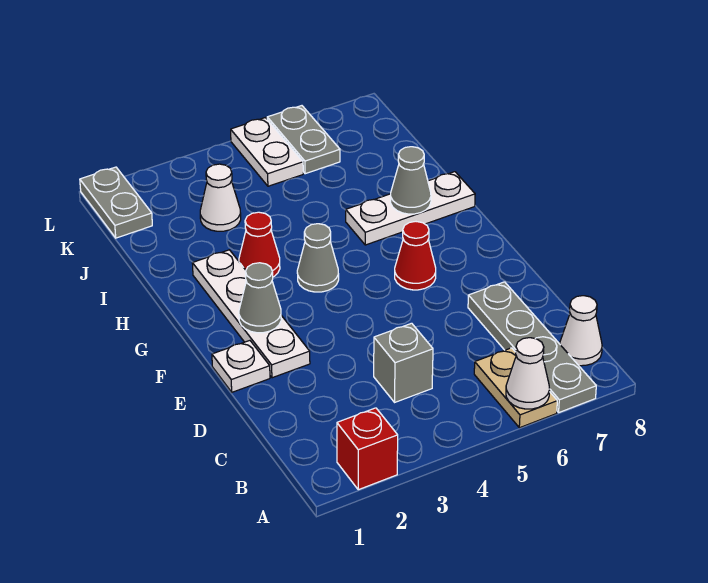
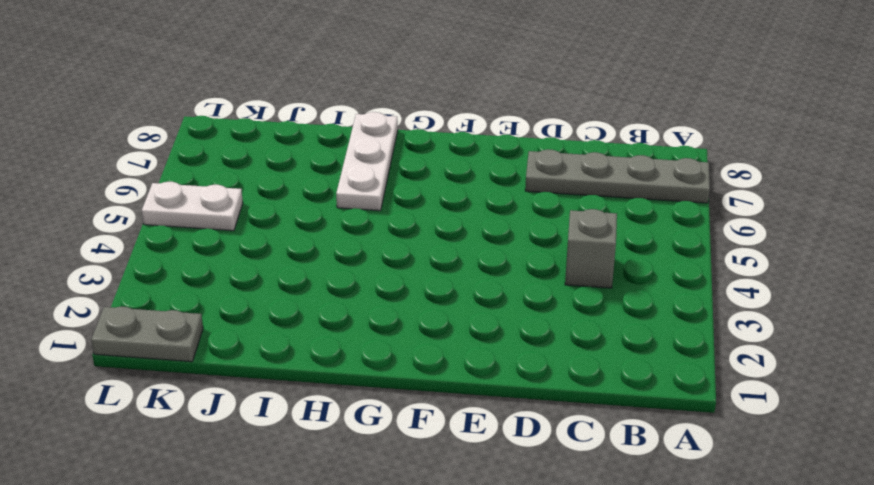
none -> red brick A2 level 1
none -> tan plate A6:B6 level 1
none -> white cone B8 level 1

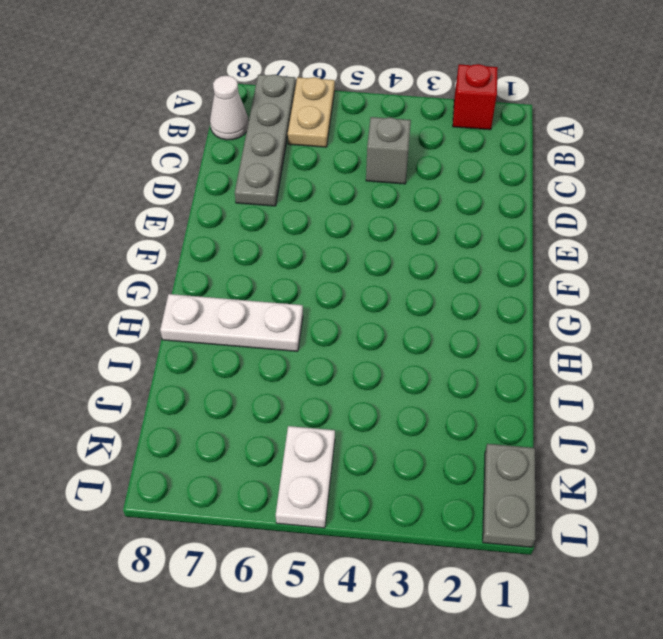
none -> white plate E1 level 1
none -> white plate E2:H2 level 1
none -> red cone F6 level 1

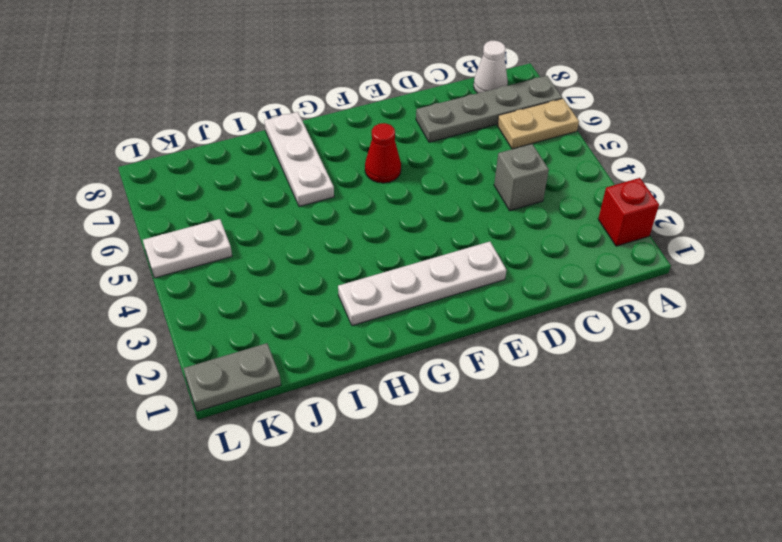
none -> white plate E1 level 1
none -> grey cone G4 level 1
none -> red cone H3 level 1

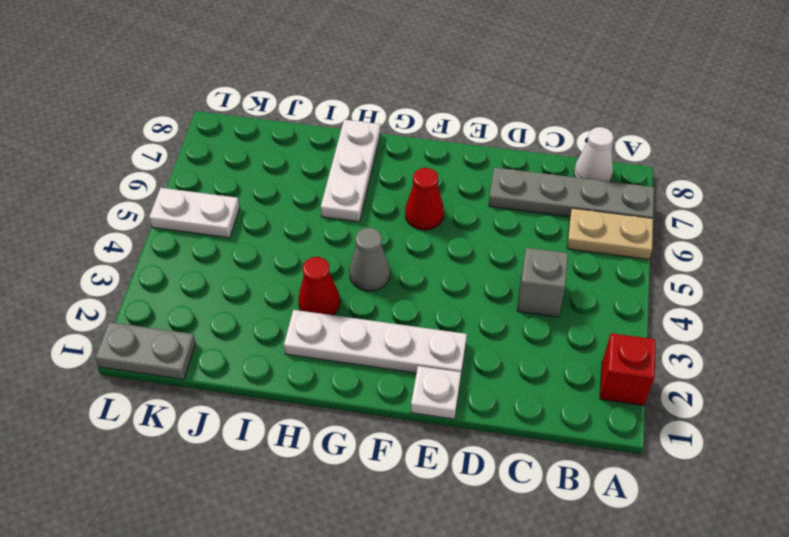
none -> white cone J3 level 1
none -> grey plate K6:L6 level 1
none -> white cone A6 level 2

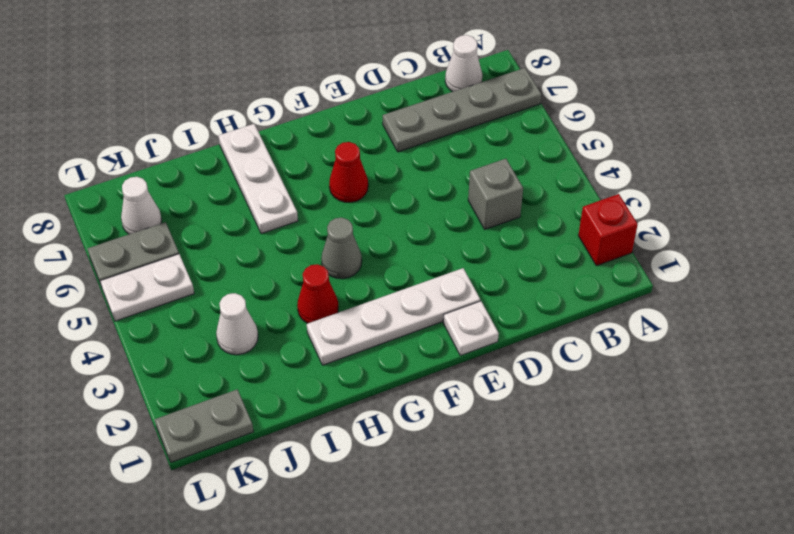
white cone K7 level 1 -> white cone A6 level 2
none -> tan plate A6:B6 level 1
none -> grey cone F2 level 2
none -> grey cone H7 level 2

